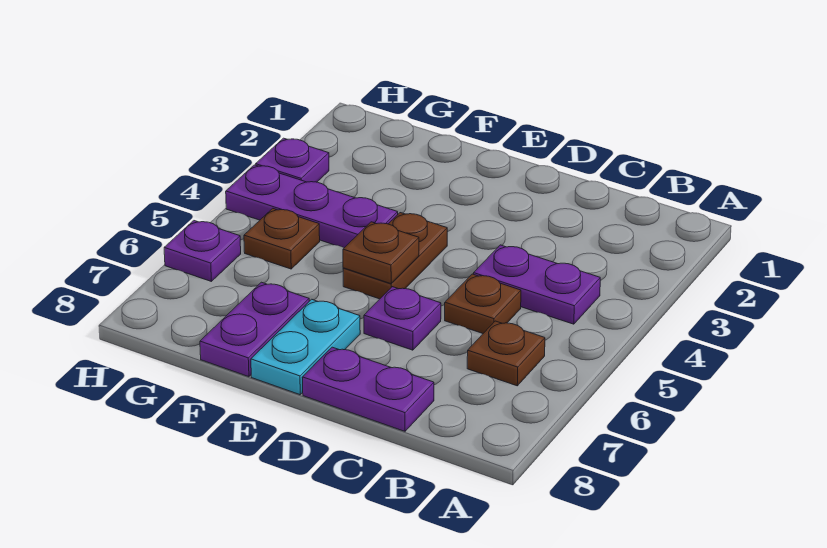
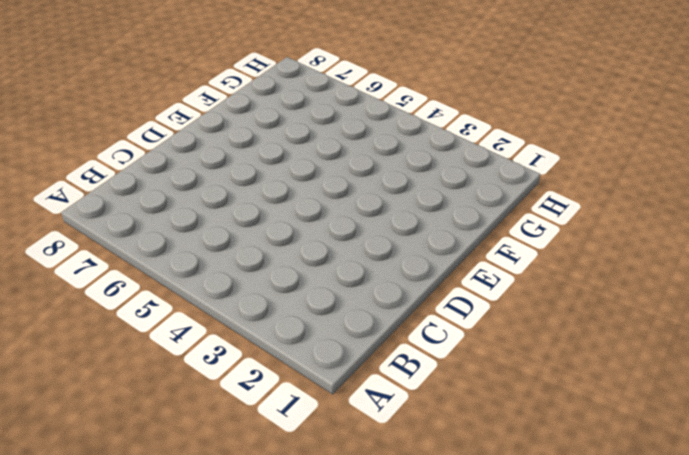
none -> purple plate B4:C4 level 1
none -> brown plate B6 level 1
none -> brown plate C5 level 1

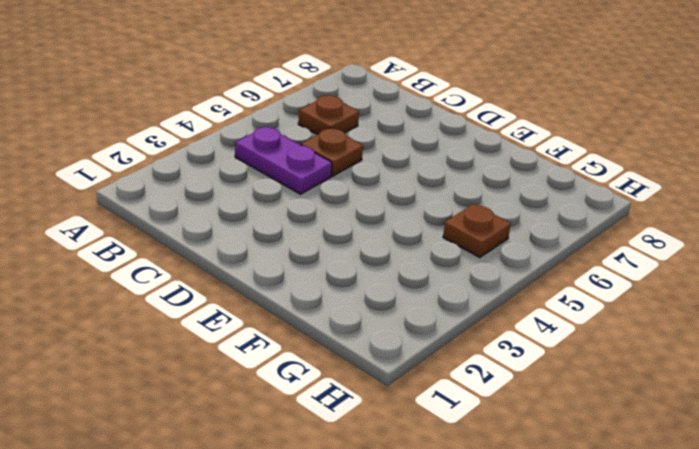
none -> purple plate C8:D8 level 1
none -> purple plate D6 level 1
none -> brown plate E4:E5 level 1

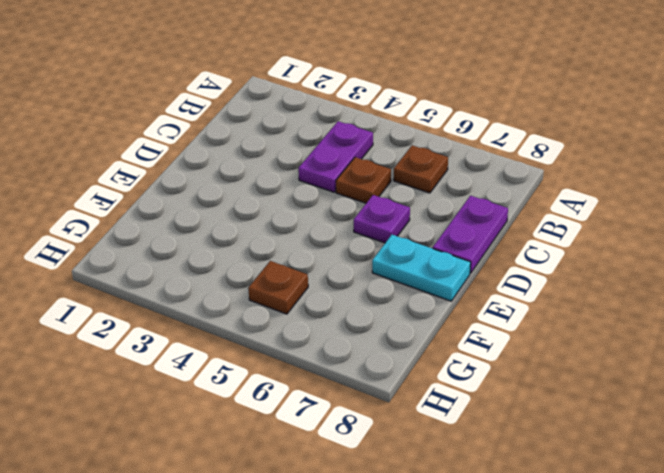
none -> brown plate E4:E5 level 1
none -> purple plate F4:H4 level 1
none -> purple plate F7:F8 level 1

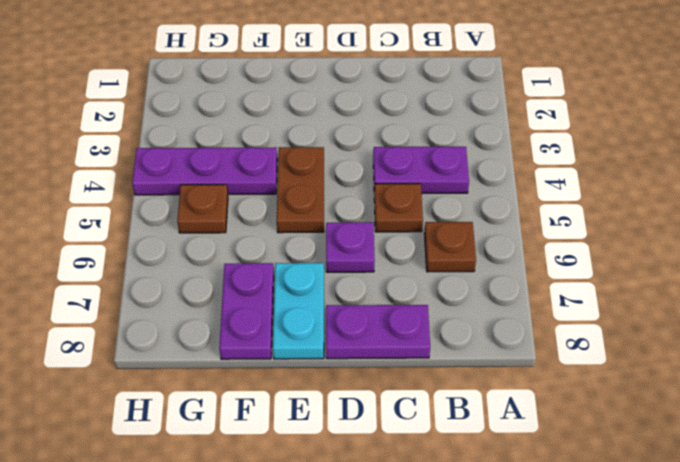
none -> purple plate H3 level 1
none -> purple plate H6 level 1
none -> brown plate E5 level 2

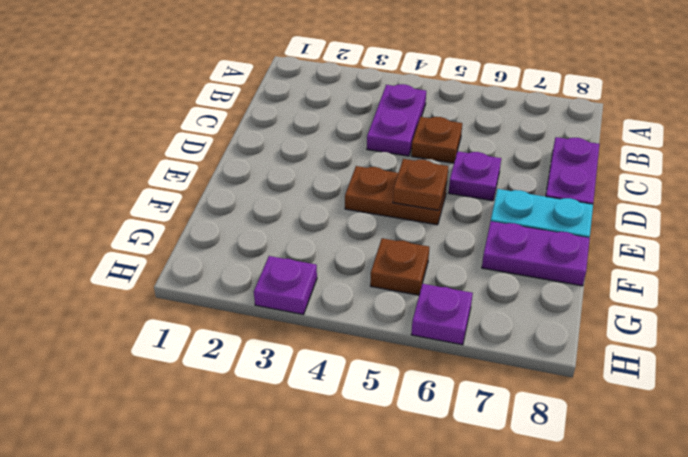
none -> brown plate B6 level 1
none -> purple plate F4:H4 level 1

